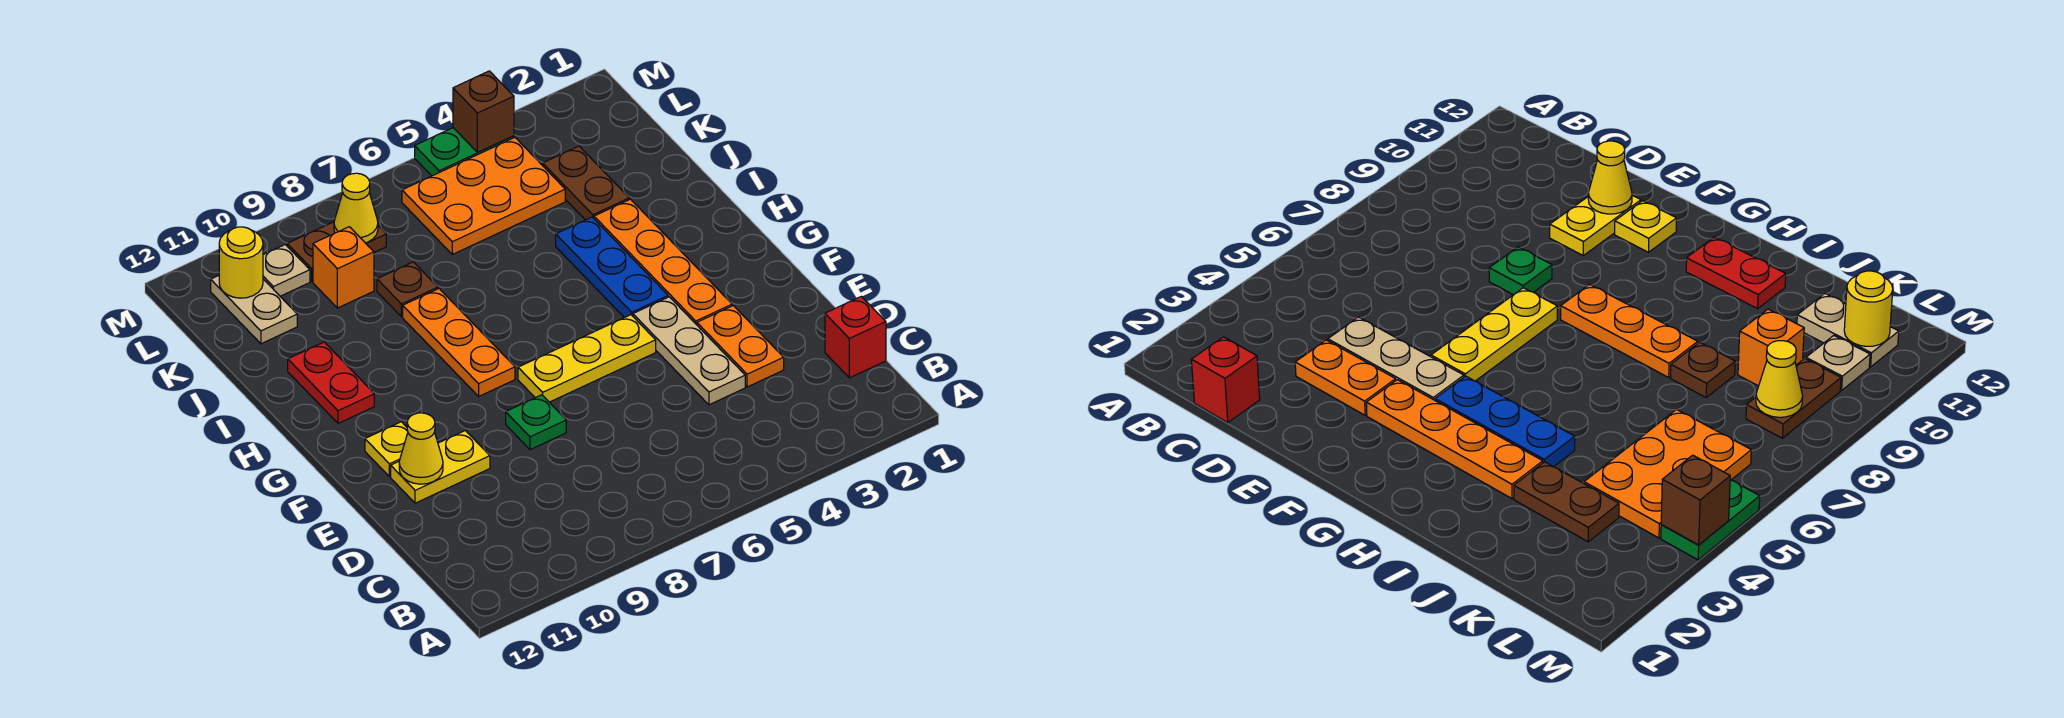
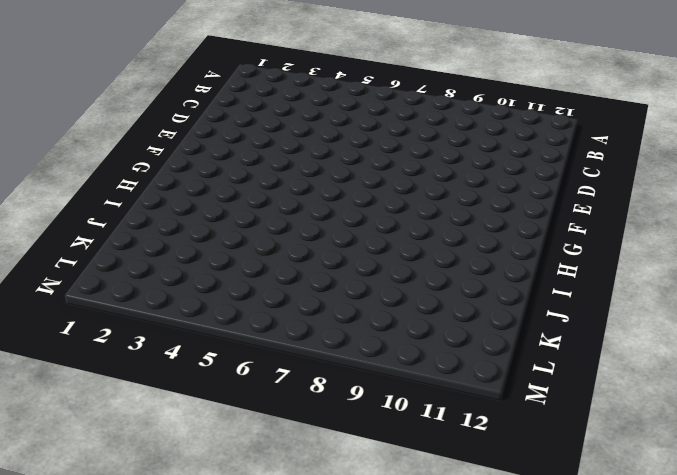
none -> red brick C1 level 1
none -> orange plate D3:E3 level 1
none -> tan plate D4:F4 level 1

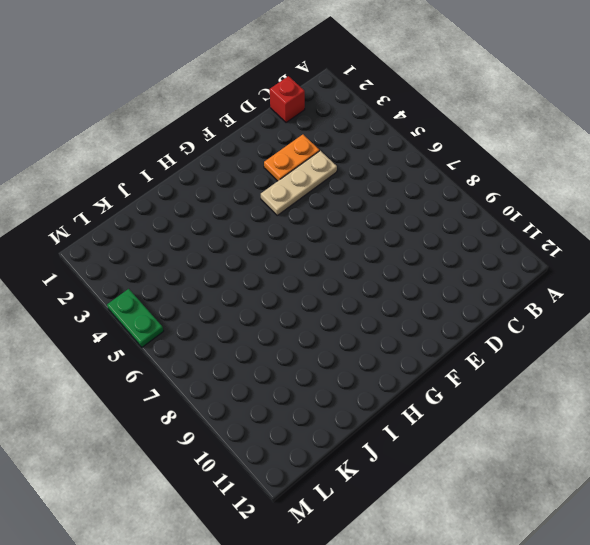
none -> green plate E8 level 1
none -> yellow plate E10:E11 level 1
none -> orange plate F3:I3 level 1

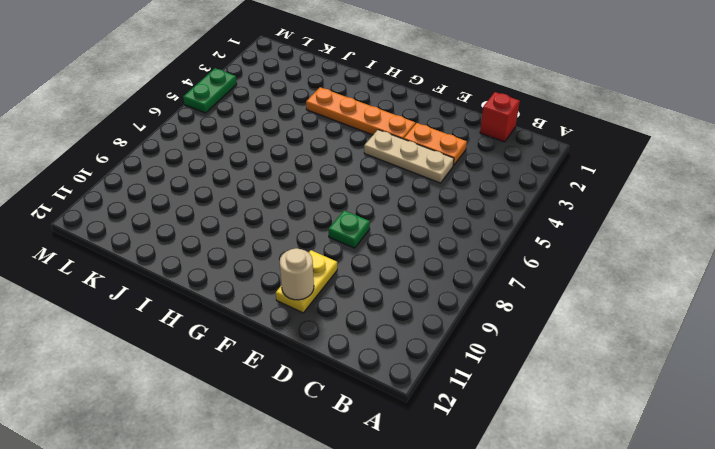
tan round brick E11 level 2 -> yellow cone E11 level 2
none -> yellow plate F5:F7 level 1
none -> yellow plate F11 level 1
none -> blue plate G4:I4 level 1

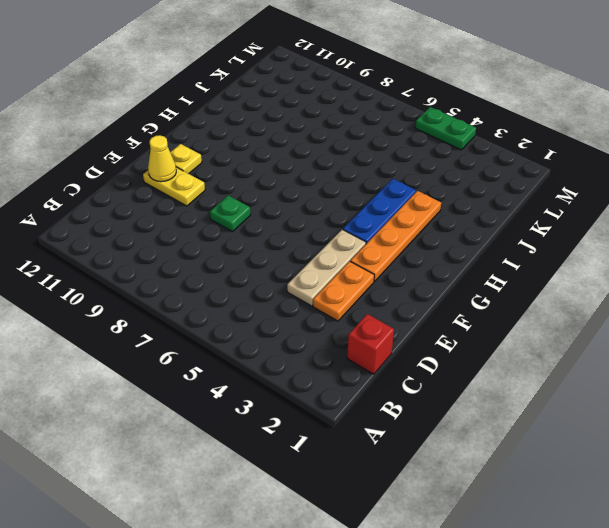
none -> yellow plate F5:F7 level 1
none -> orange plate G8:I8 level 1
none -> red plate H11:I11 level 1

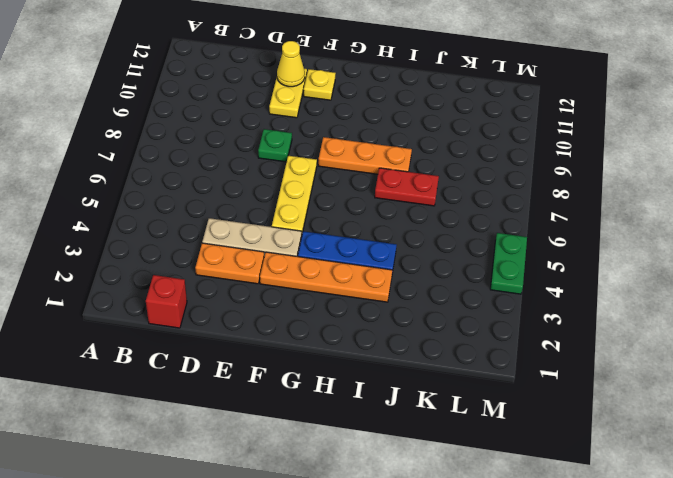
red plate I7:J7 level 1 -> red plate H11:I11 level 1
none -> brown plate J3:K3 level 1
none -> brown plate J8 level 1
none -> orange plate K4:L6 level 1

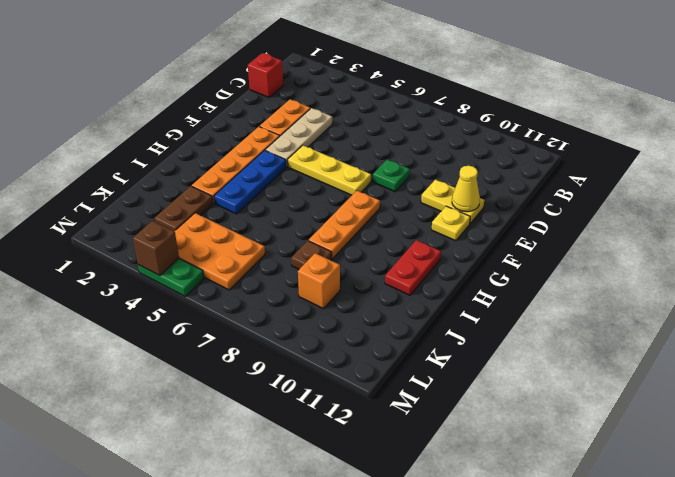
none -> tan plate K11:L11 level 1
none -> brown plate L8:L9 level 1
none -> tan plate L10 level 1

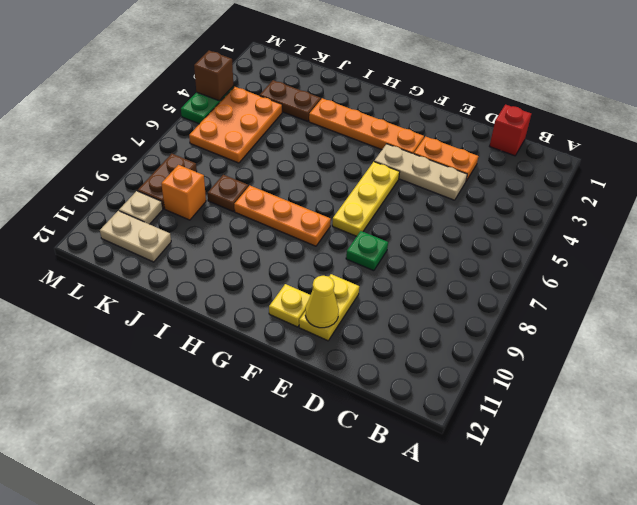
none -> blue plate G4:I4 level 1
none -> red plate H11:I11 level 1
none -> yellow cone L8 level 2

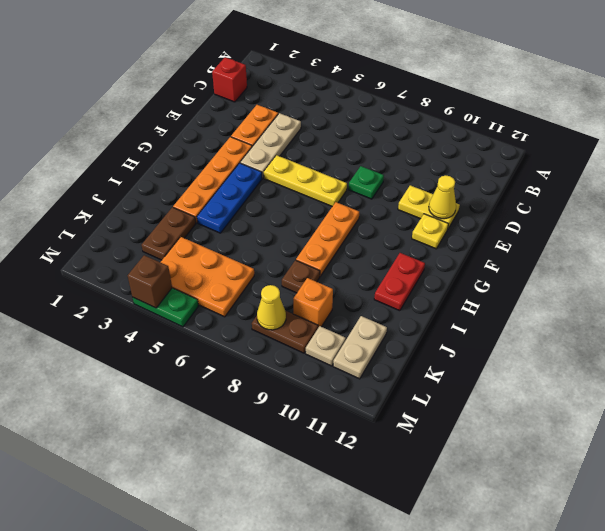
none -> yellow round brick L11 level 2

